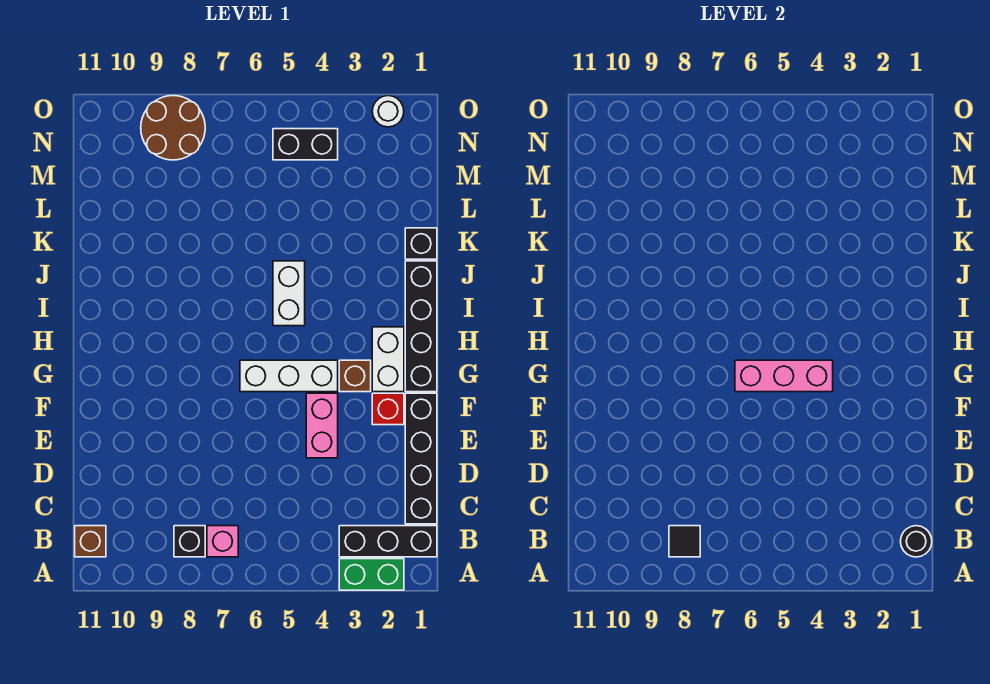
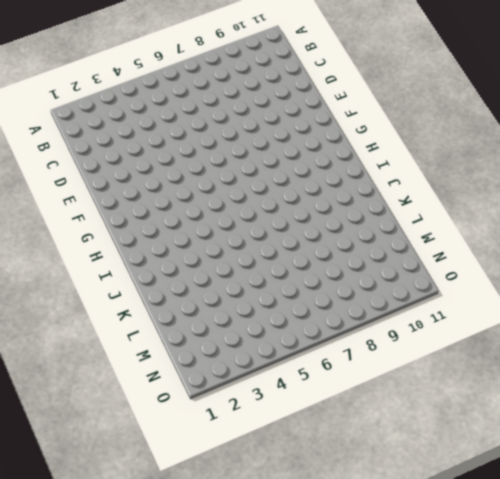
none -> green brick A2:A3 level 1
none -> black brick B1:B3 level 1
none -> pink brick B7 level 1

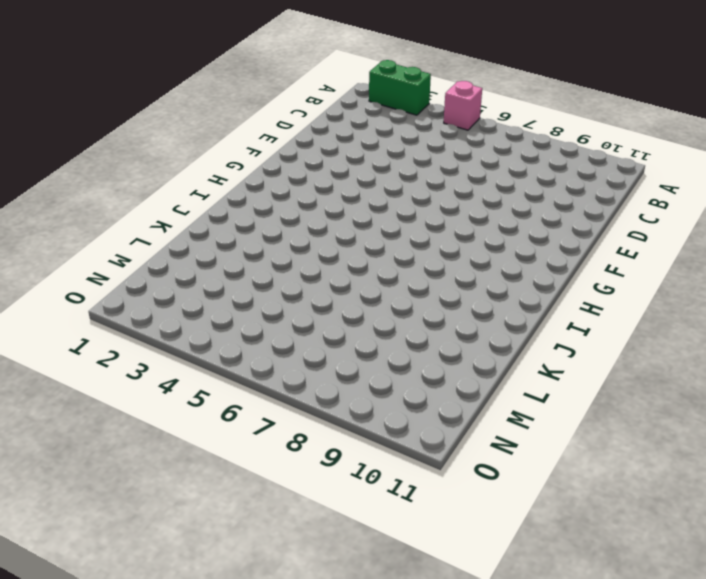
pink brick A5 level 1 -> pink brick B7 level 1
none -> black brick B1:B3 level 1
none -> black brick B8 level 1
none -> brown brick B11 level 1

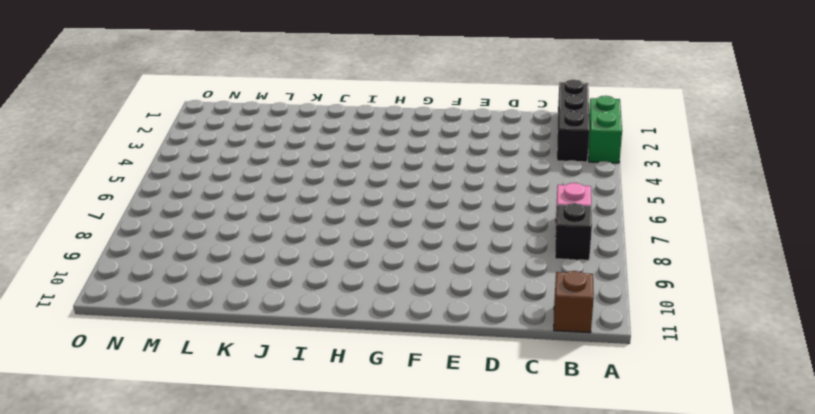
none -> black brick C1:F1 level 1
none -> pink brick E4:F4 level 1
none -> red brick F2 level 1

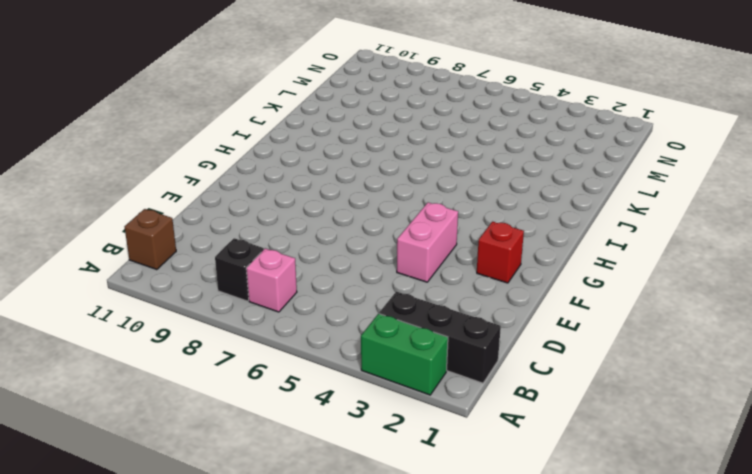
none -> black brick C1:F1 level 1
none -> black brick G1:J1 level 1
none -> white brick G2:H2 level 1

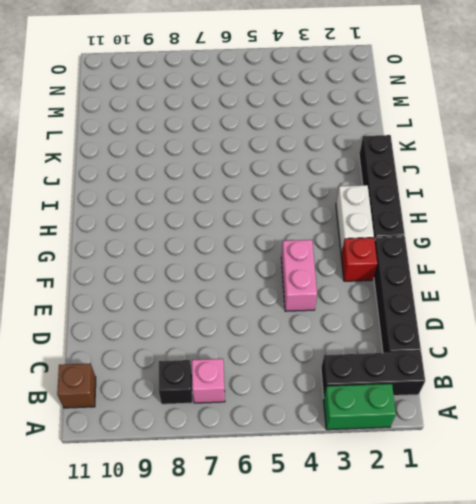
none -> brown brick G3 level 1
none -> white brick G4:G6 level 1
none -> white brick I5:J5 level 1

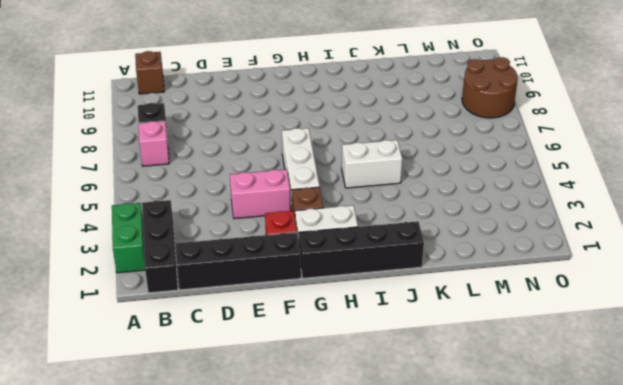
none -> black brick K1 level 1
none -> black brick N4:N5 level 1
none -> white round brick O2 level 1

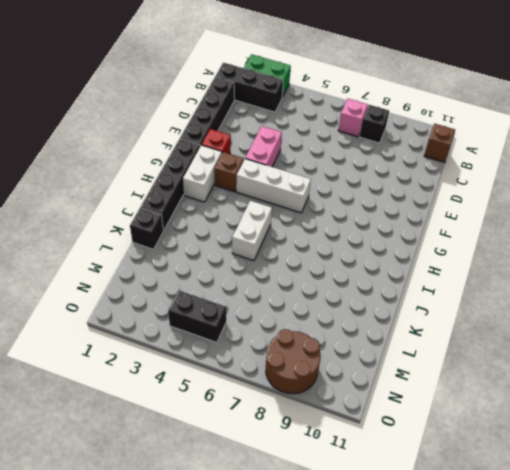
none -> white round brick O2 level 1
none -> black round brick B1 level 2
none -> black tile B8 level 2

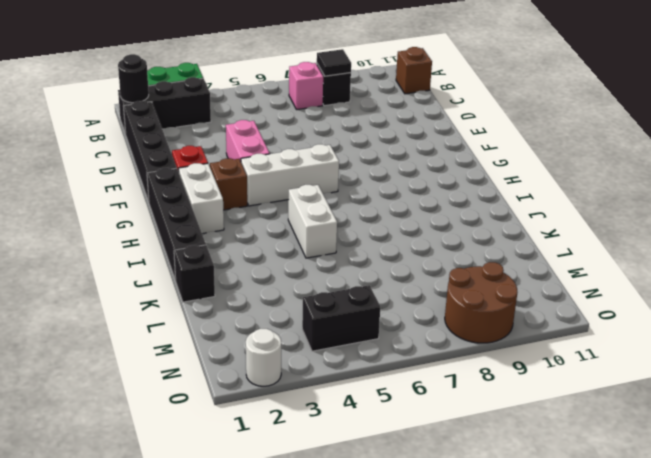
none -> pink brick G4:G6 level 2

